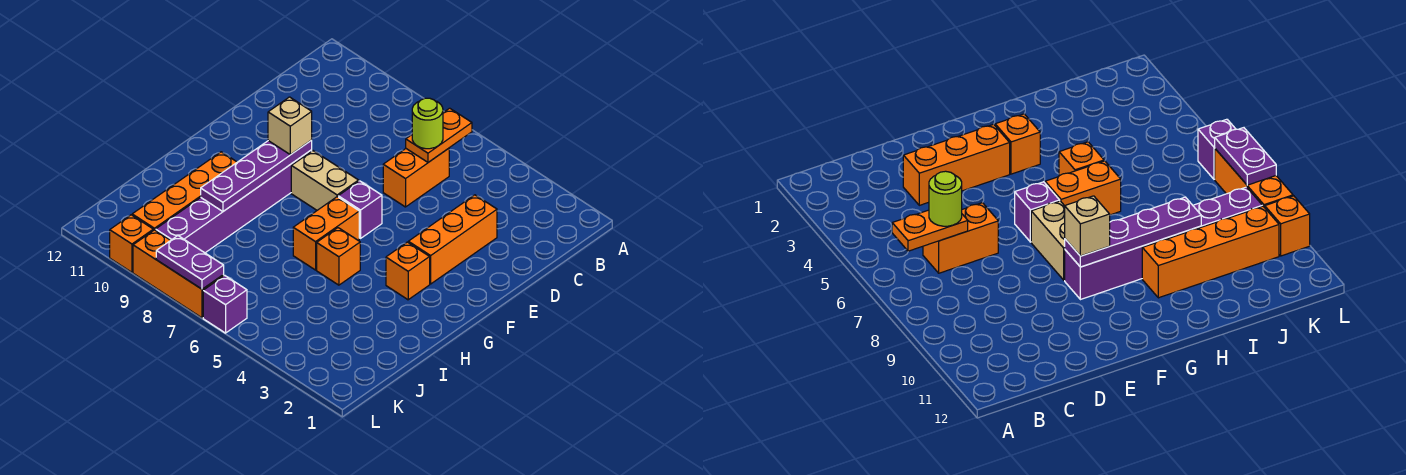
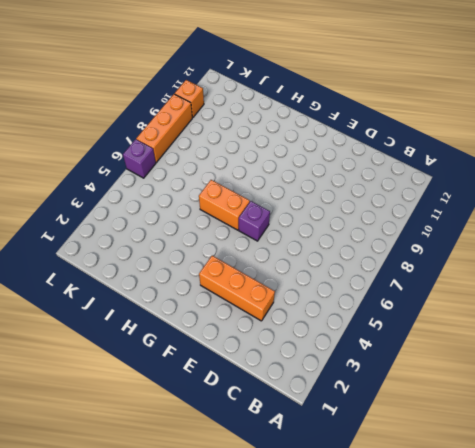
none -> orange brick C6:D6 level 1
none -> tan brick F7:F8 level 1
none -> purple brick F9:K9 level 1

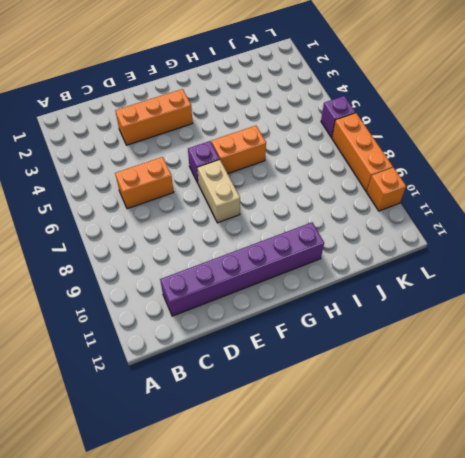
purple brick C11:H11 level 1 -> purple brick F9:K9 level 1
none -> orange brick G3 level 1
none -> orange brick H5 level 1
none -> orange brick H10:K10 level 1

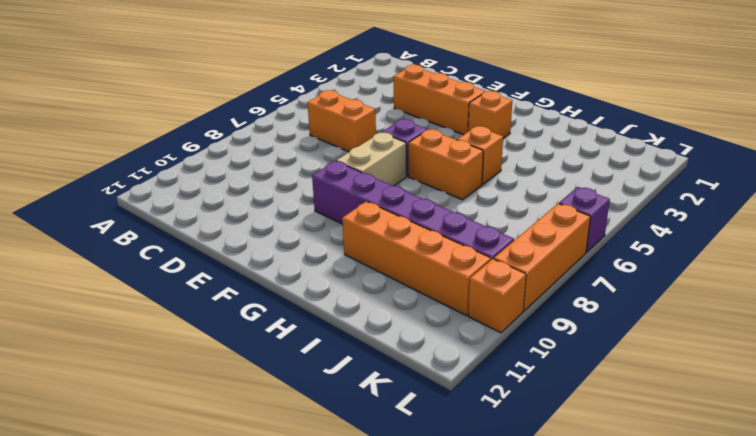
none -> orange plate B6:C6 level 2
none -> purple plate F9:I9 level 2
none -> purple plate L7:L8 level 2

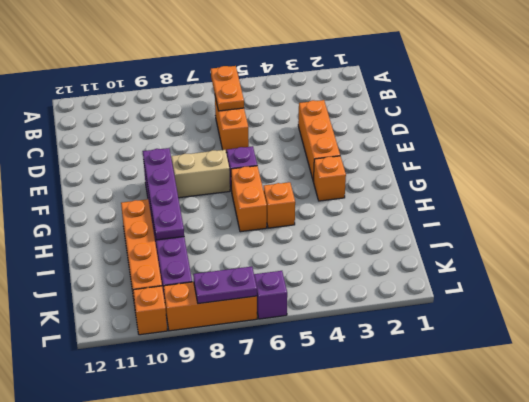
none -> lime round brick C6 level 3
none -> tan brick F9 level 3

